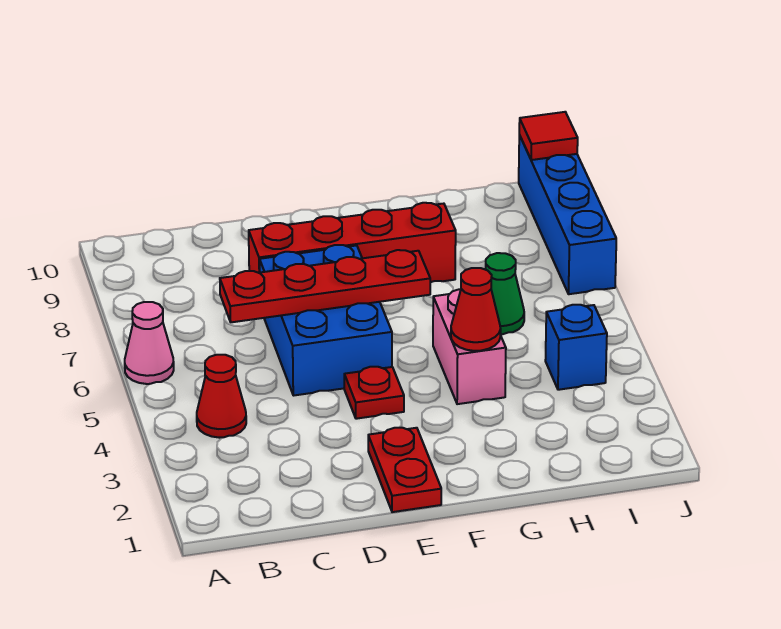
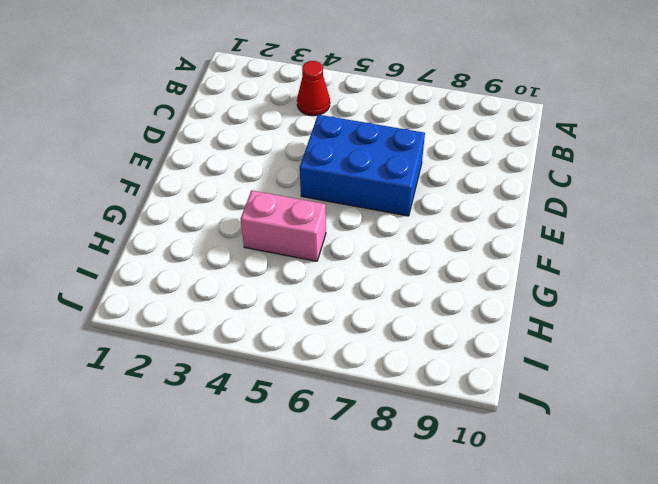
none -> pink cone A6 level 1
none -> red brick D8:G8 level 1
none -> red plate E1:E2 level 1

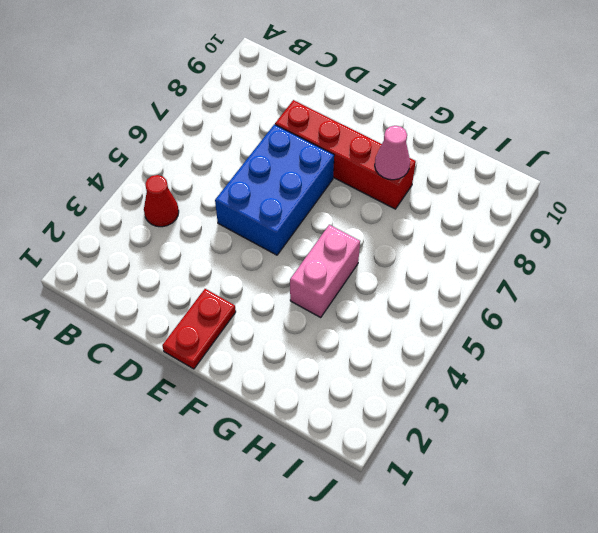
pink cone G8 level 2 -> pink cone A6 level 1
none -> red plate E4 level 1
none -> green cone H6 level 1
none -> blue brick I4 level 1

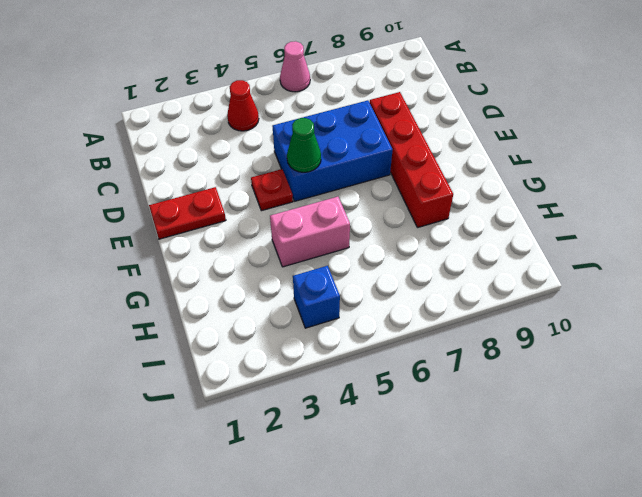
green cone E5 level 2 -> green cone H6 level 1
none -> blue brick J7:J10 level 1
none -> red plate C6:F6 level 2
none -> red cone G4 level 2

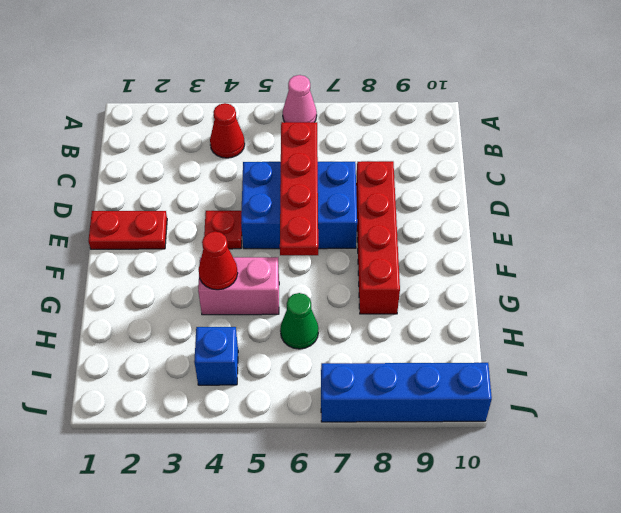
none -> red tile J10 level 2

